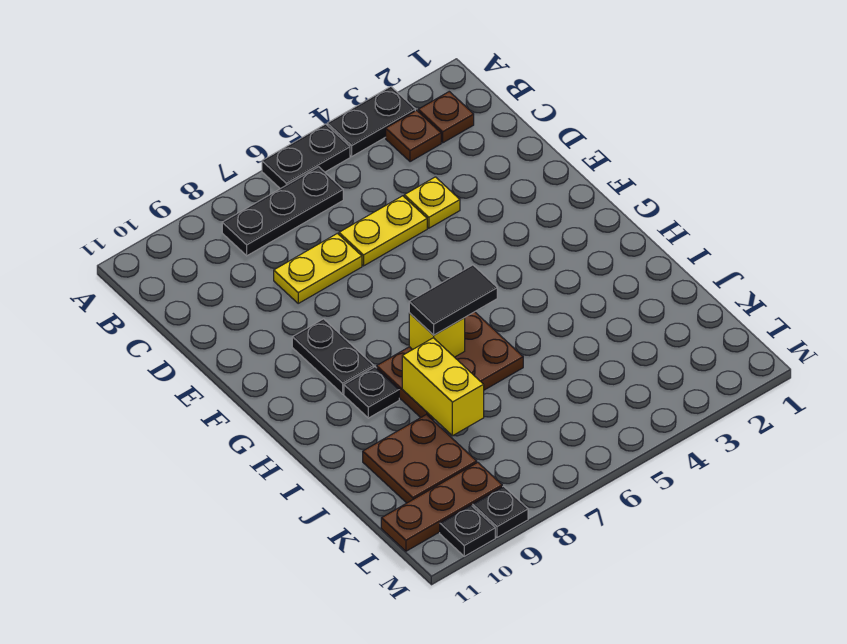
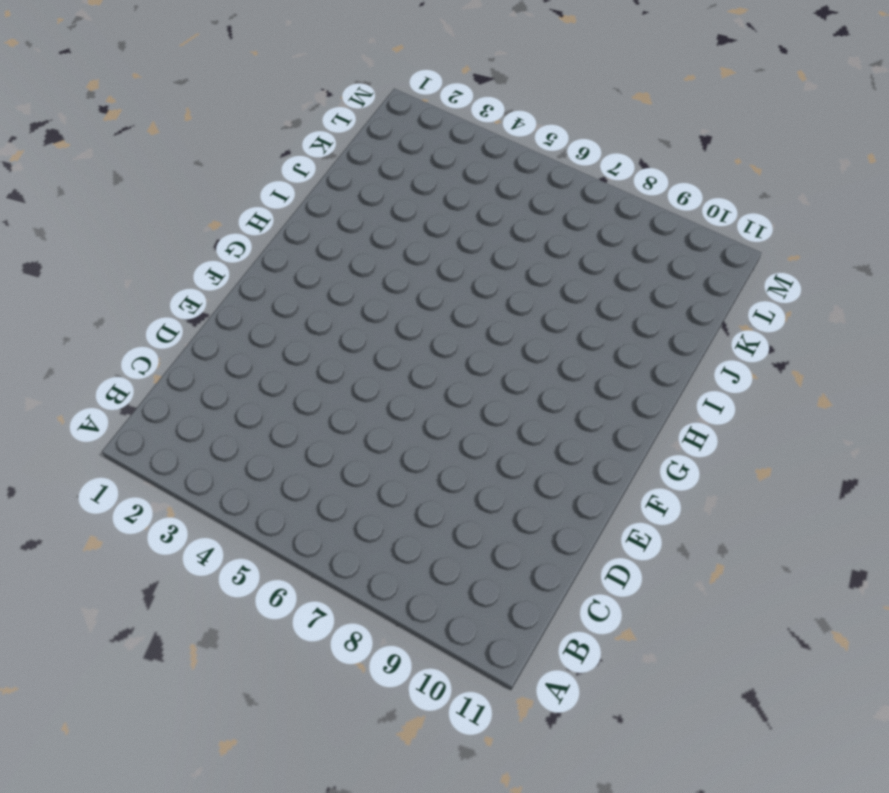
none -> black plate A3:A4 level 1
none -> black plate A5:A6 level 1
none -> brown plate B2 level 1

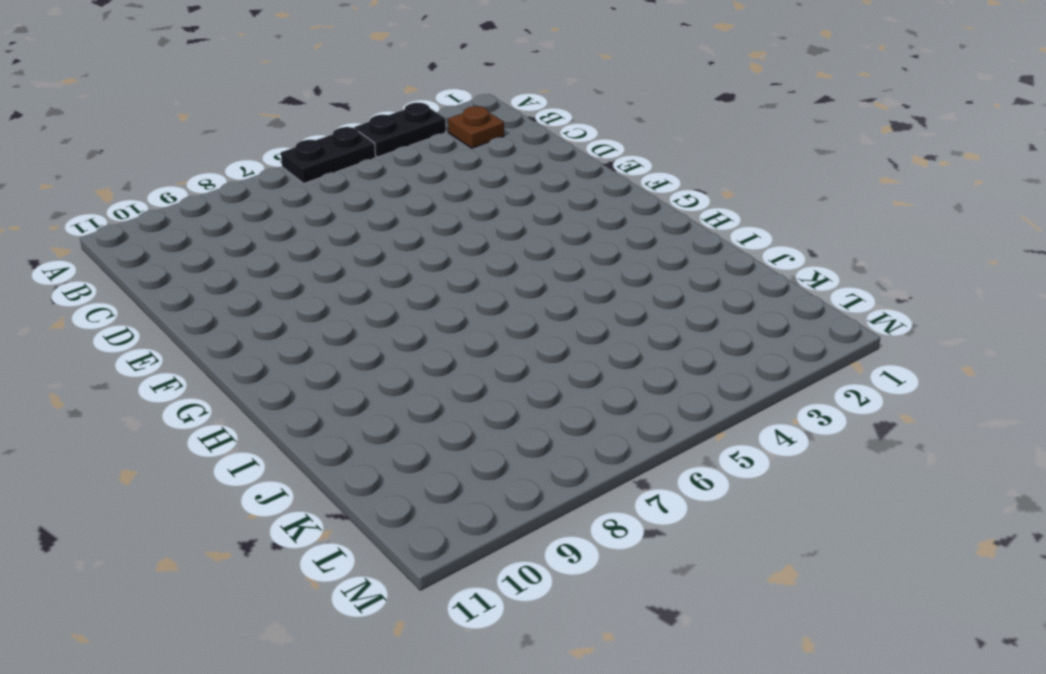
none -> brown plate B3 level 1
none -> black plate B6:B8 level 1
none -> yellow plate D4 level 1

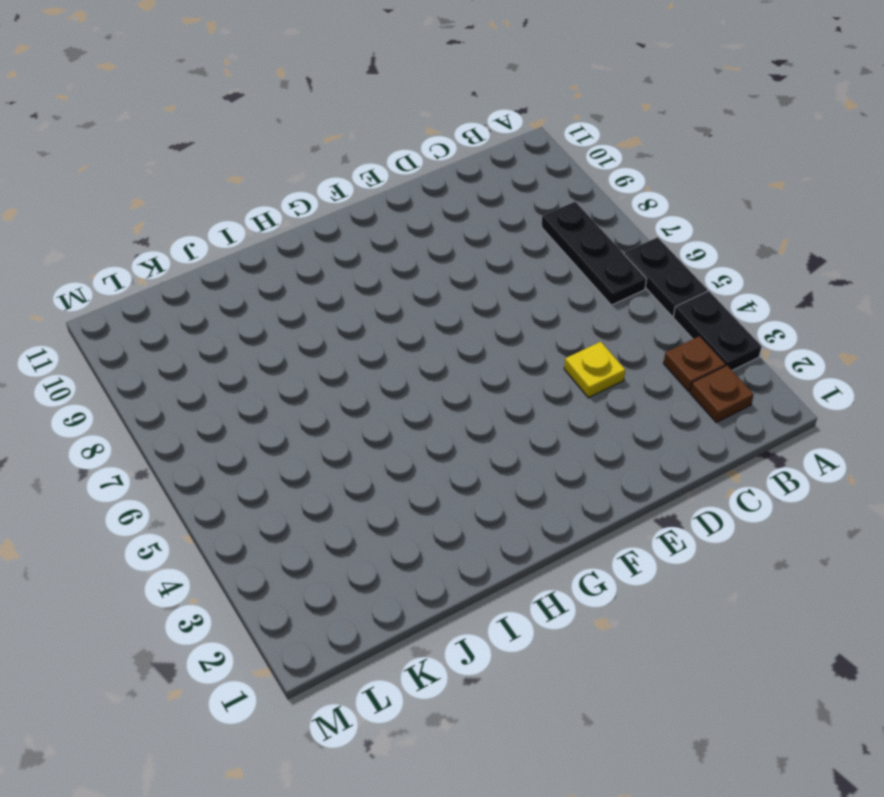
none -> yellow plate D5:D6 level 1
none -> yellow plate D7:D8 level 1
none -> black plate F9:G9 level 1

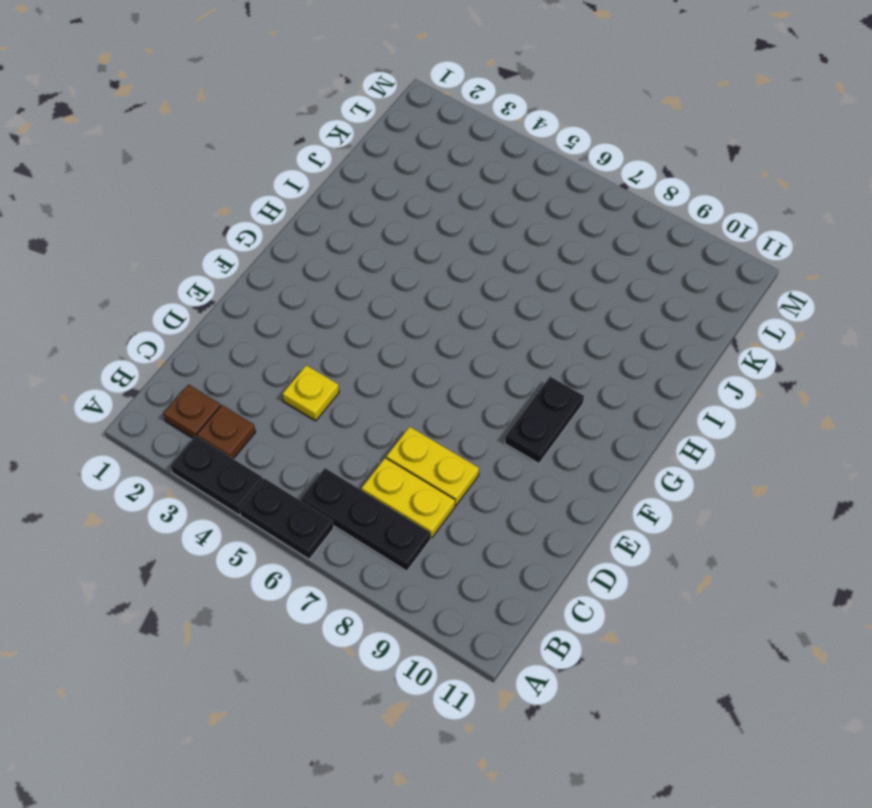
yellow plate C7:C8 level 1 -> yellow plate D5:D6 level 1
none -> brown plate H6:I8 level 1
none -> black plate H9 level 1
none -> brown plate J9:K10 level 1

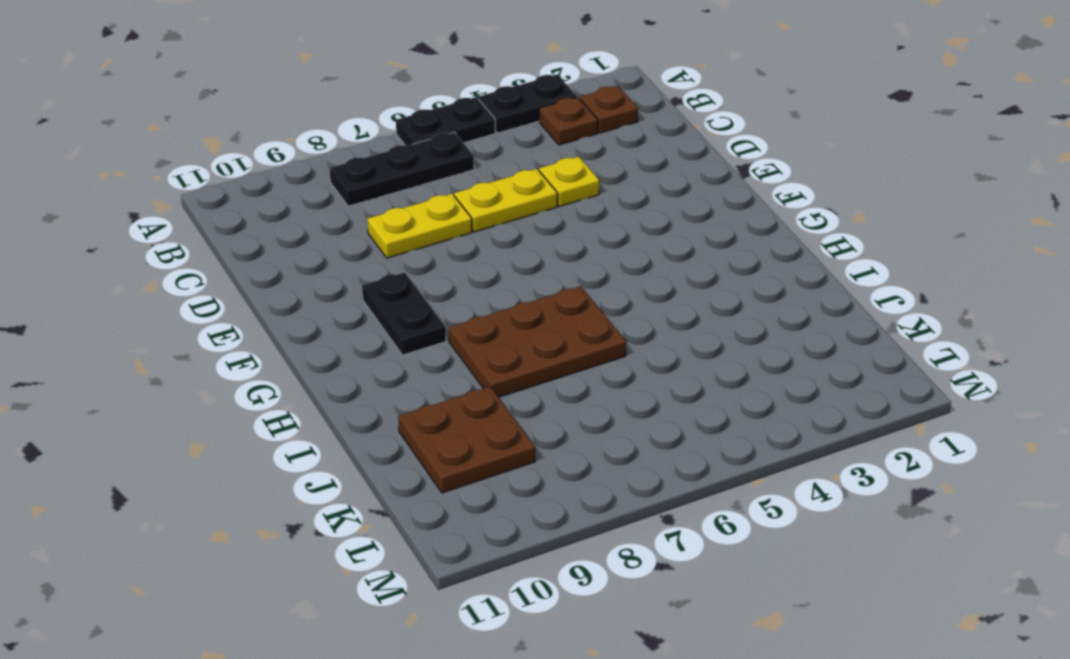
none -> black plate H9 level 1
none -> brown plate L9:L11 level 1
none -> black plate M9 level 1

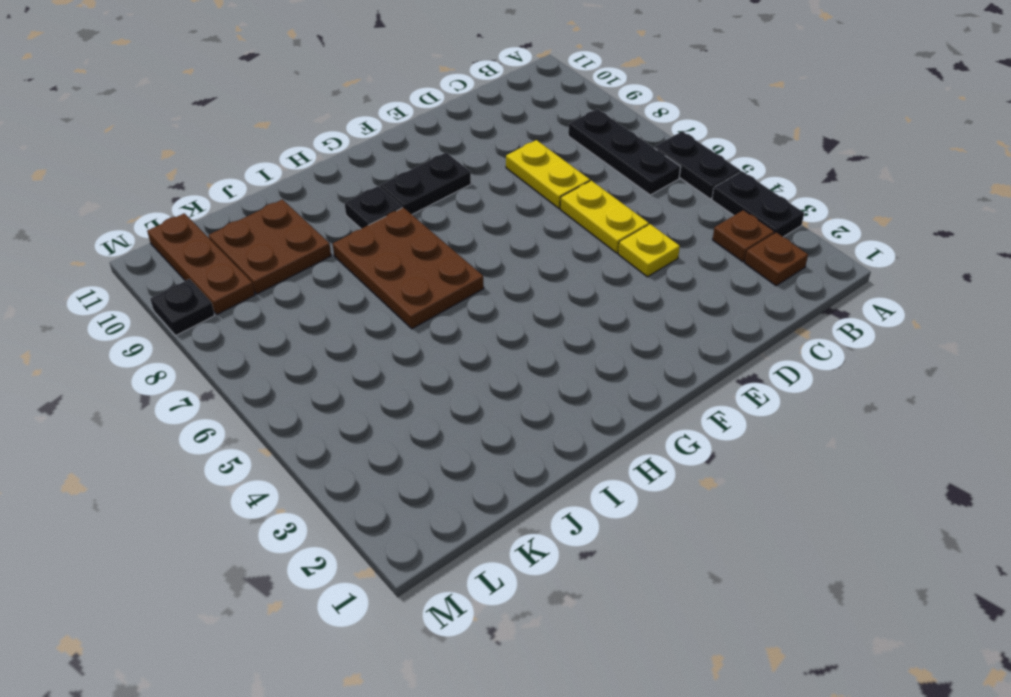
none -> black plate M10 level 1
none -> yellow brick H7 level 2
none -> yellow brick I8:J8 level 2

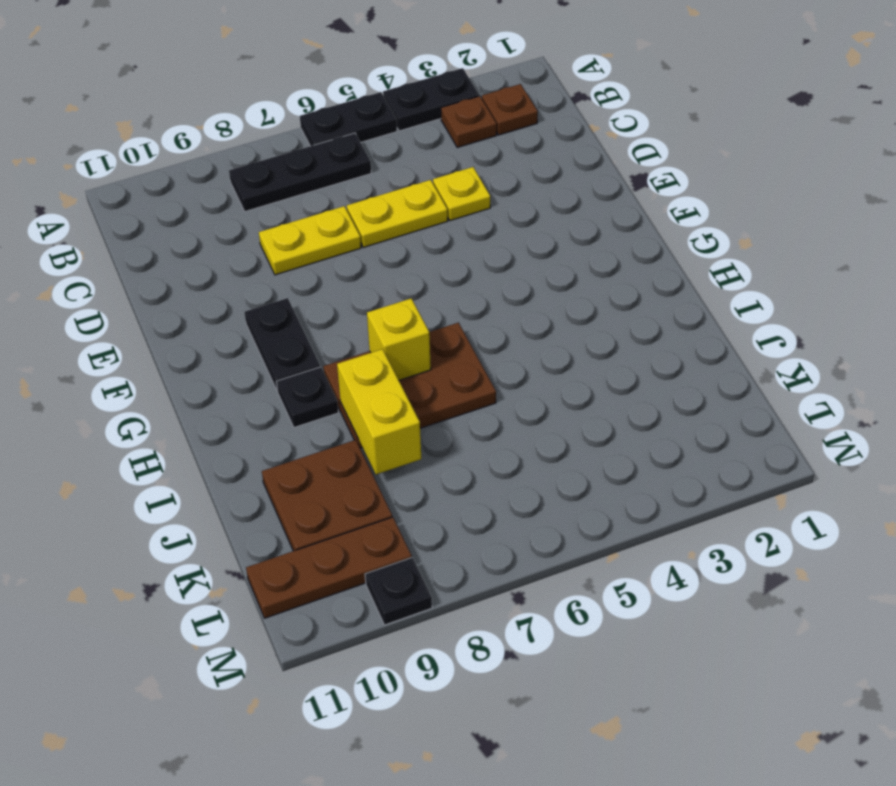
none -> black plate M10 level 1
none -> black tile H6:H7 level 3

